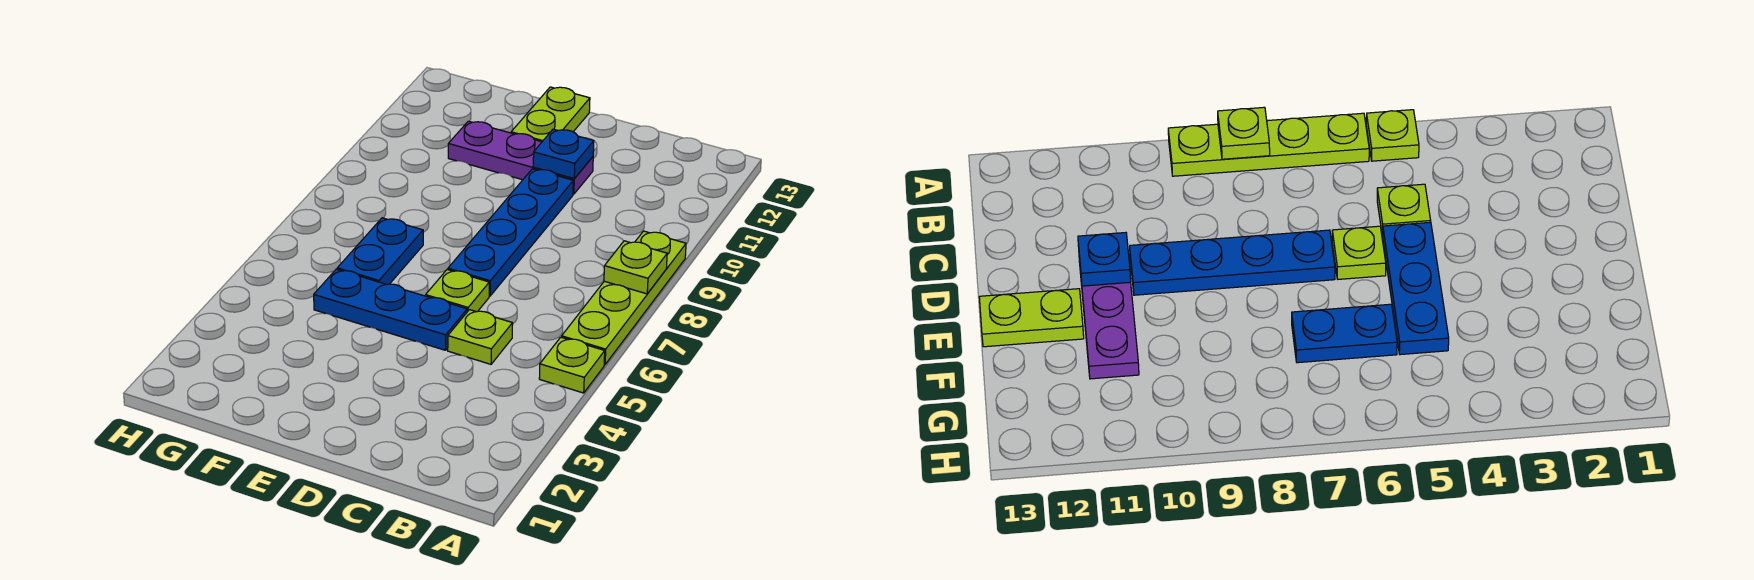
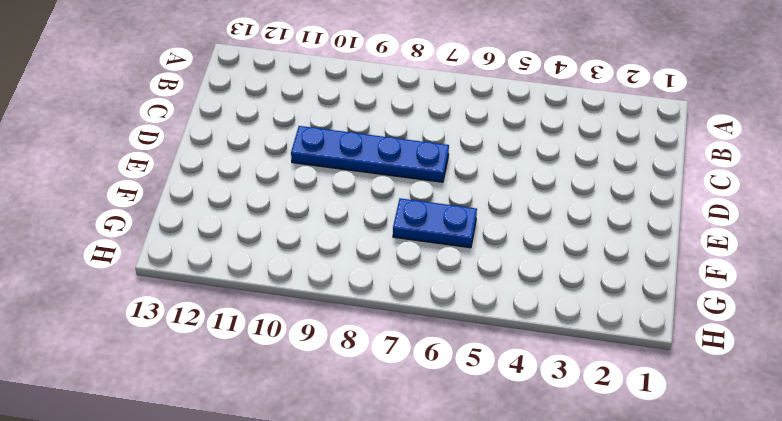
none -> lime plate A5 level 1
none -> lime plate A6:A9 level 1

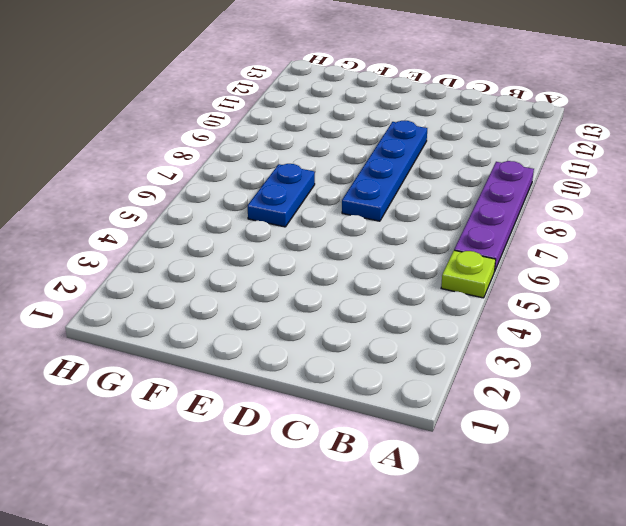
purple plate A6:A9 level 1 -> lime plate A6:A9 level 1
none -> lime plate C5 level 1
none -> blue plate D5:F5 level 1

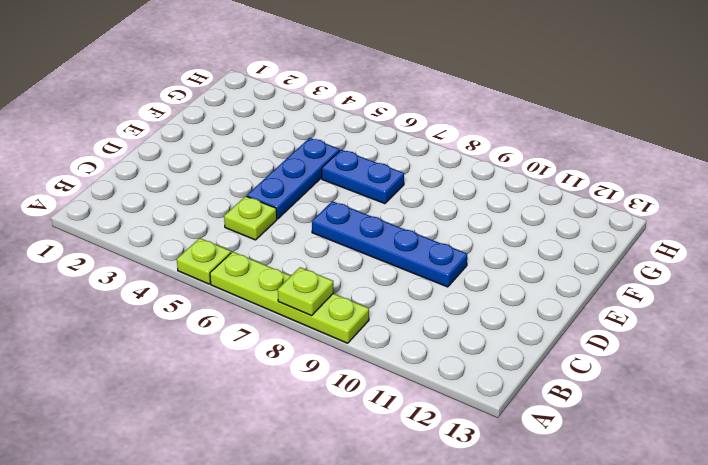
none -> lime plate D6 level 1
none -> purple plate D11:F11 level 1

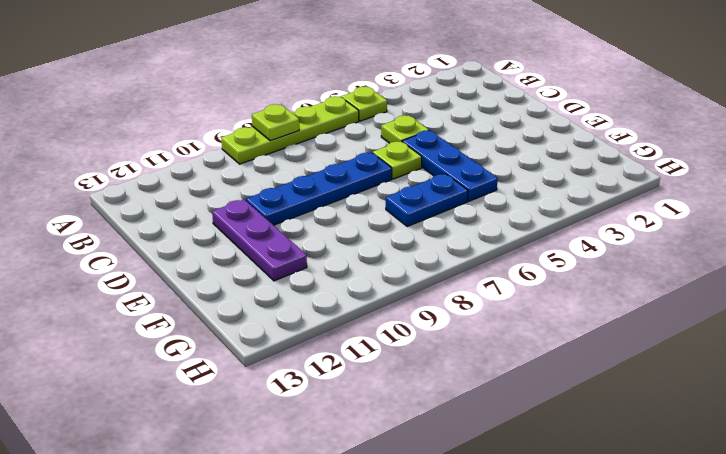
none -> lime plate E12:E13 level 1
none -> blue plate D11 level 2

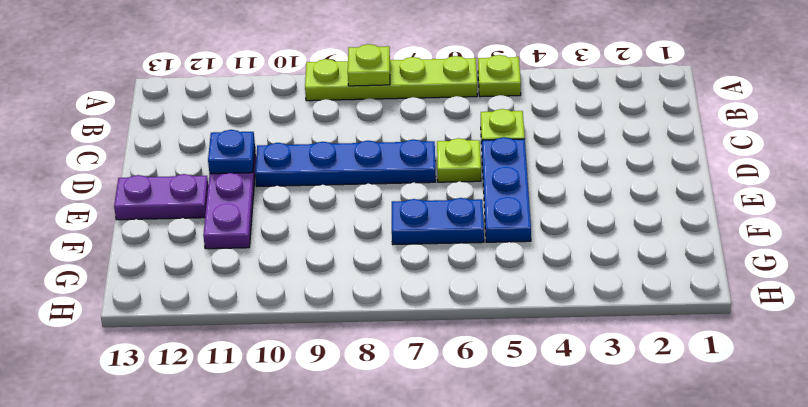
purple plate E12:E13 level 1 -> lime plate E12:E13 level 1

